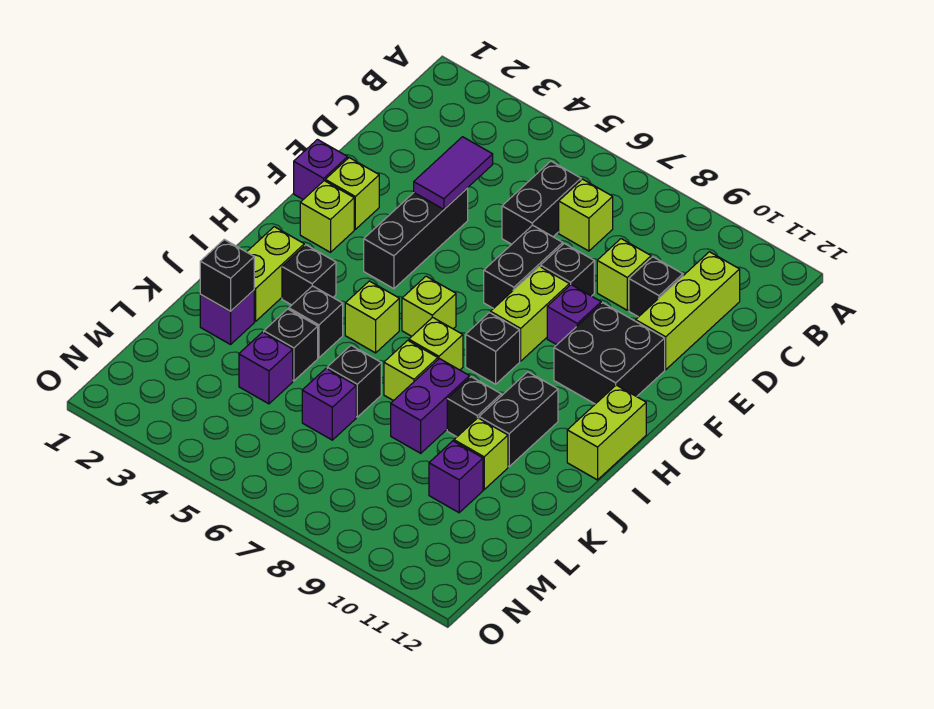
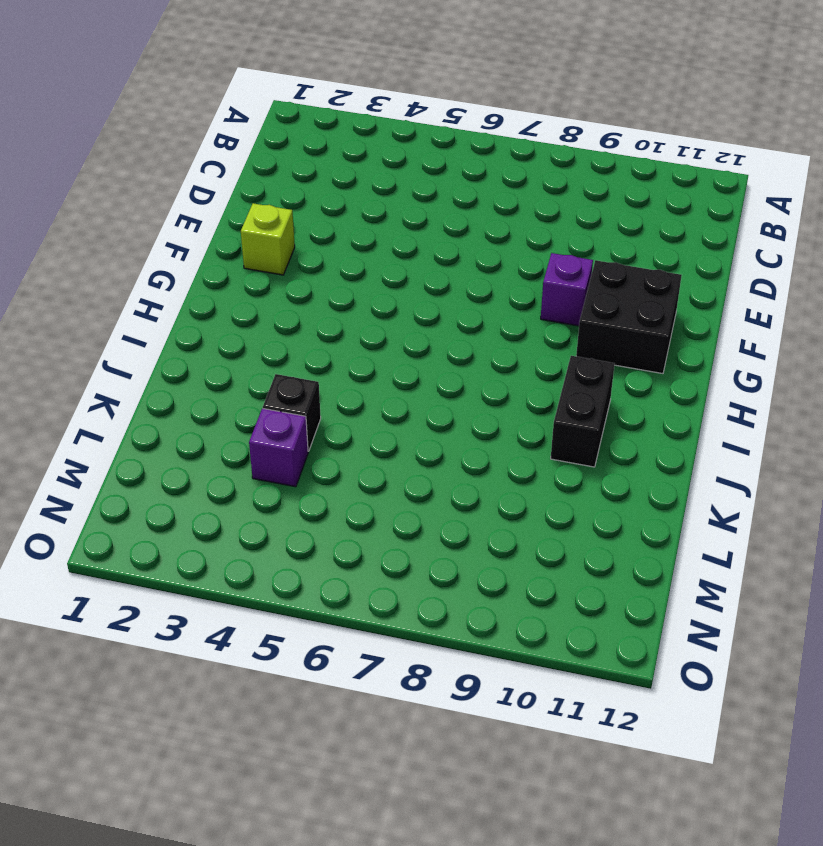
none -> black brick C6:D6 level 1
none -> lime brick C7 level 1
none -> lime brick C11:E11 level 1
none -> lime brick D9 level 1

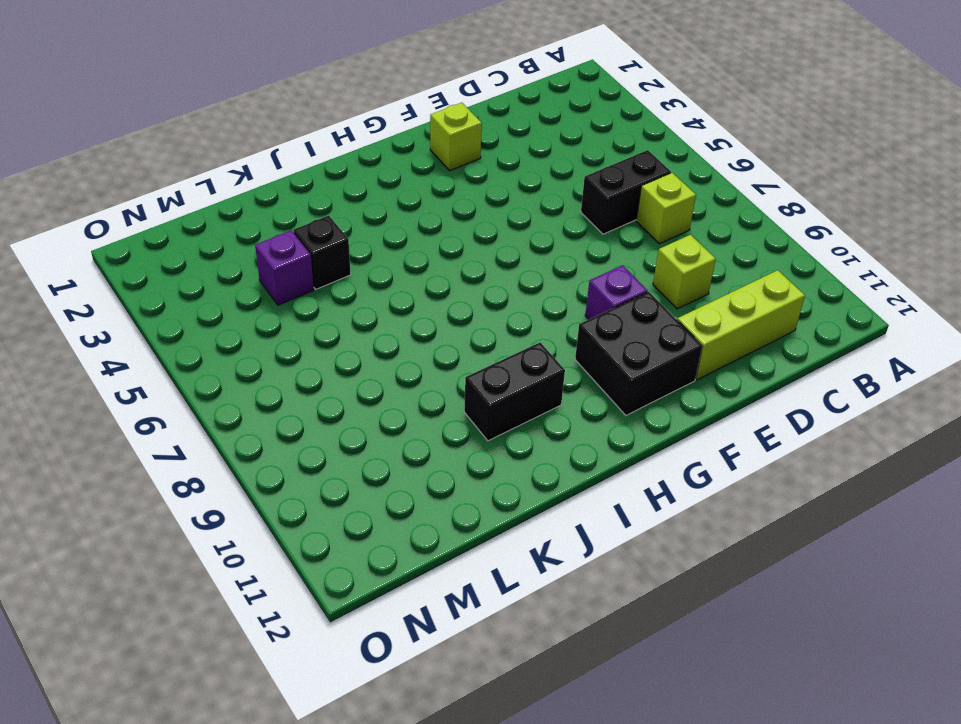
none -> black brick D10 level 1
none -> black brick E4:G4 level 1
none -> black brick E7:F7 level 1
none -> black brick E8 level 1

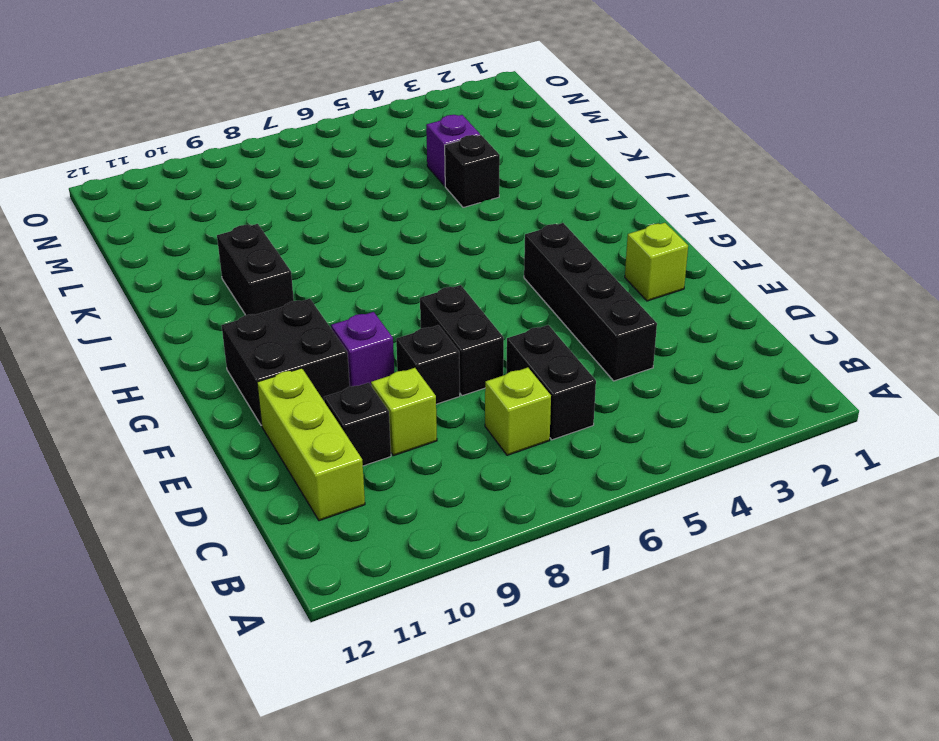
black brick D4:G4 level 1 -> black brick E4:G4 level 1
none -> purple brick F1 level 1
none -> lime brick F8:G8 level 1
none -> lime brick G2 level 1
none -> lime brick H6 level 1

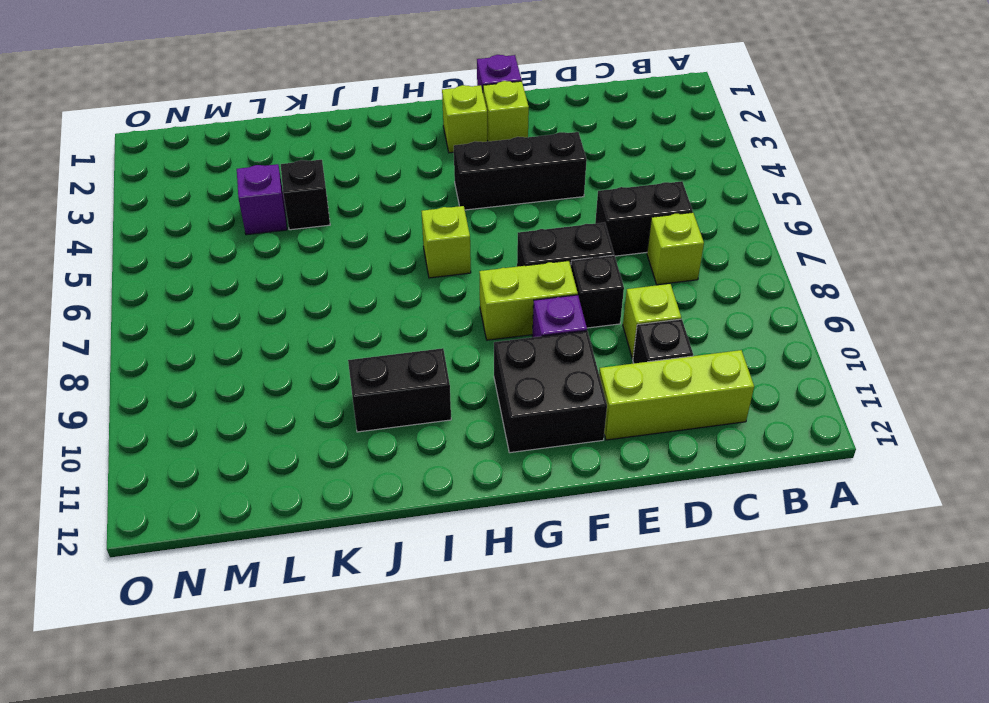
none -> black brick H8 level 1
none -> lime brick H12:I12 level 1
none -> lime brick I2:J2 level 1
none -> black brick I3 level 1

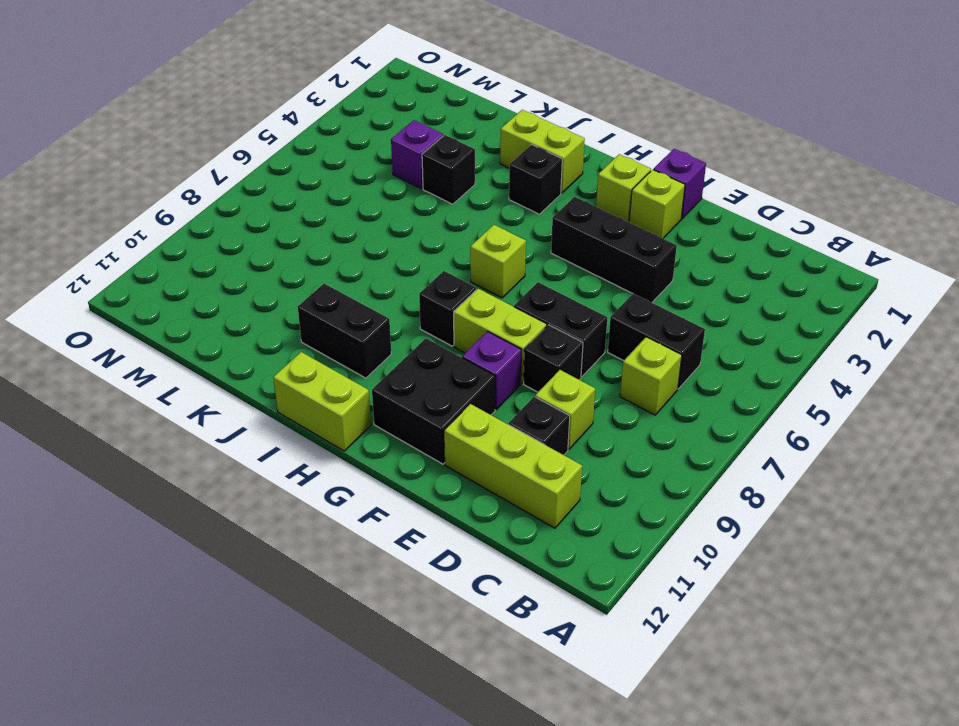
none -> lime brick I5 level 1
none -> lime brick I7 level 1
none -> black brick J4 level 1
none -> lime brick J7 level 1

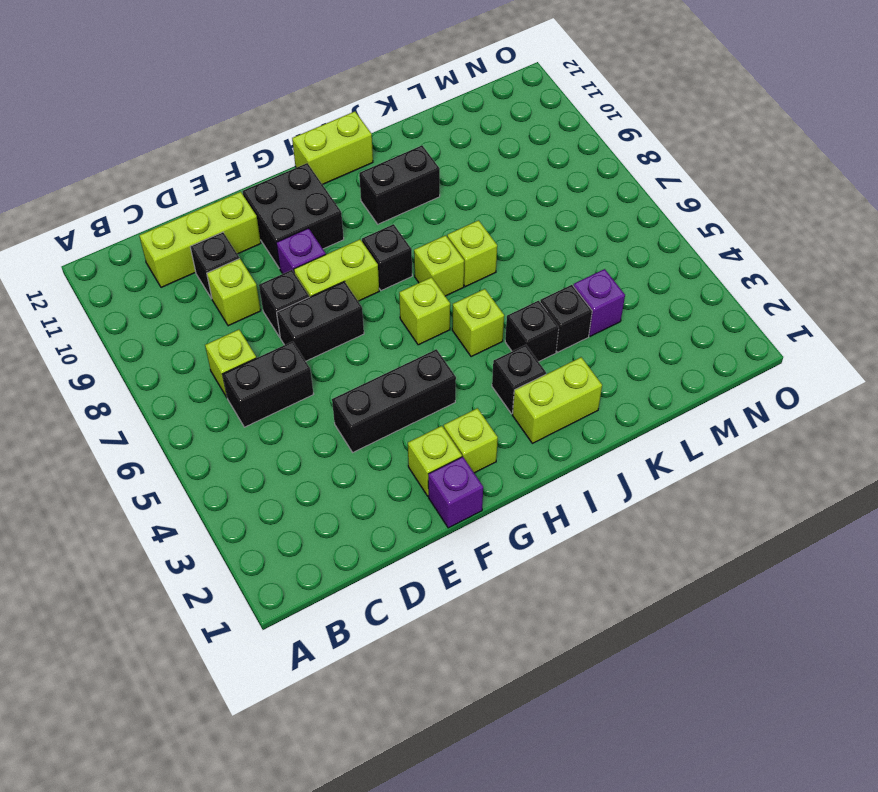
none -> purple brick J8:K8 level 1
none -> black brick J9 level 1
none -> purple brick K2 level 1
none -> black brick K6 level 1

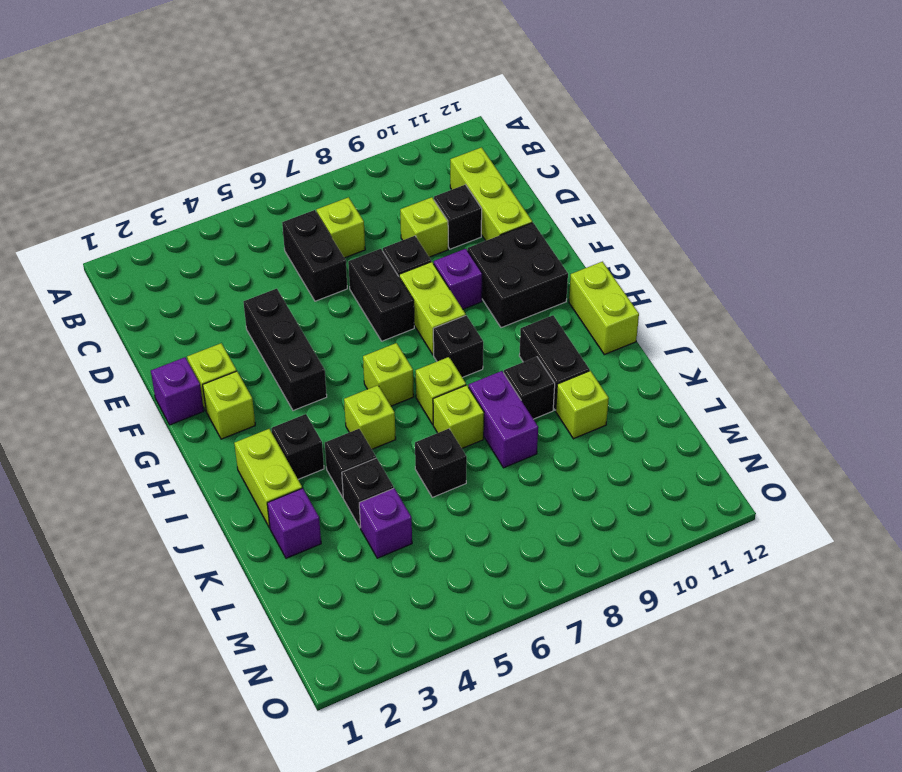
none -> purple brick L6 level 1
none -> purple brick L10 level 1
none -> purple tile D4:E4 level 2
none -> black brick K2 level 2

